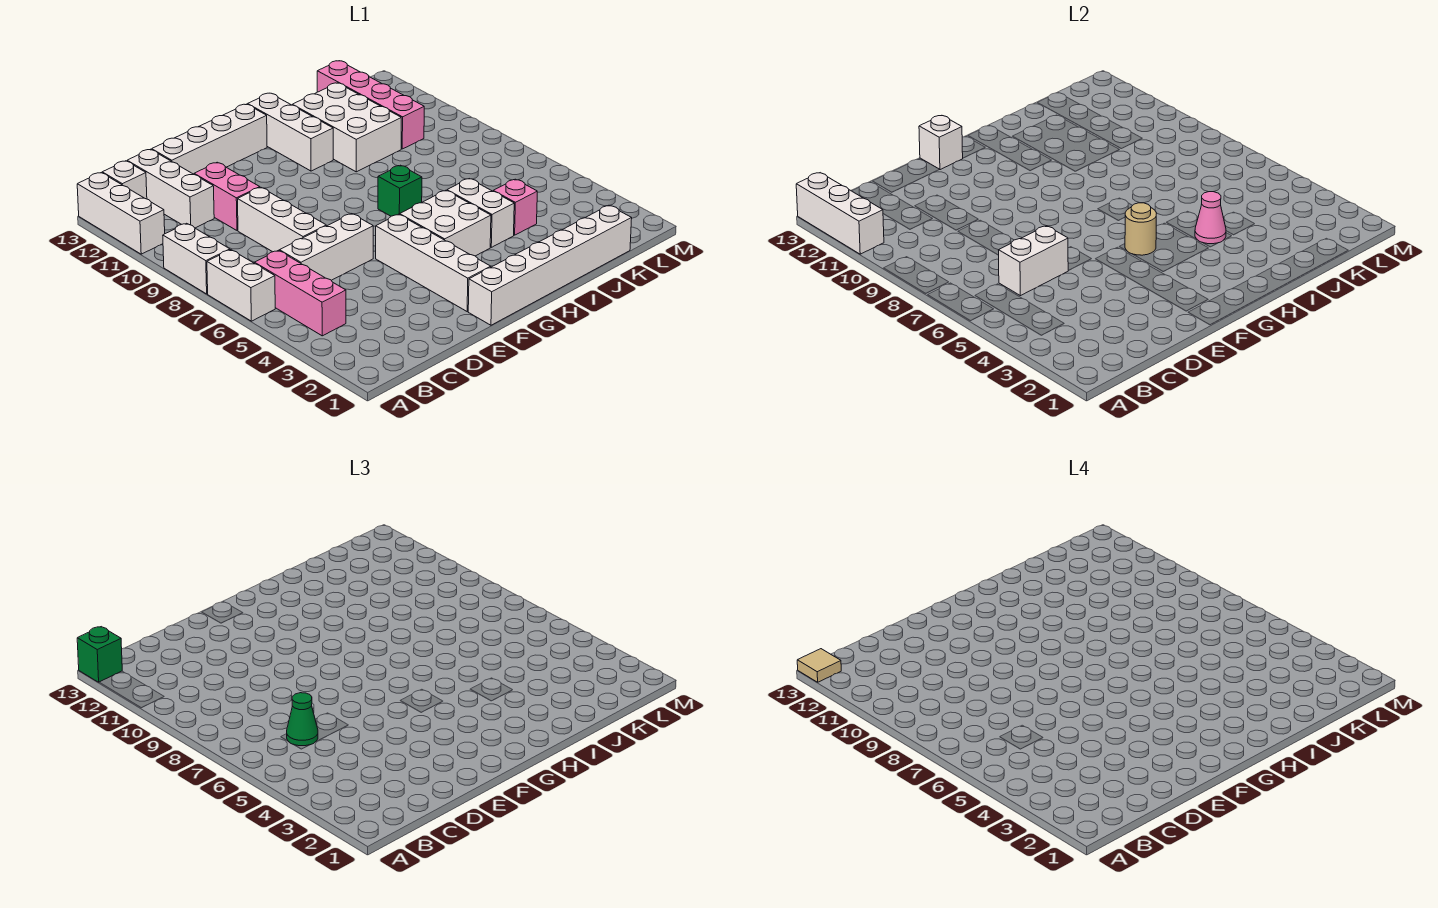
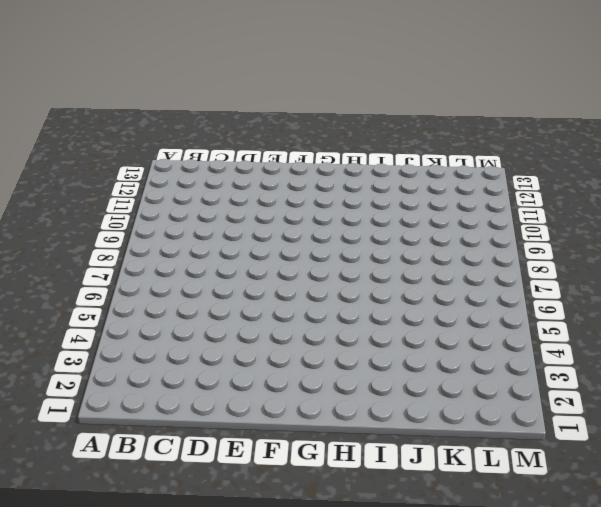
none -> white brick A6:A7 level 1
none -> white brick A8:A9 level 1
none -> white brick A11:A13 level 1

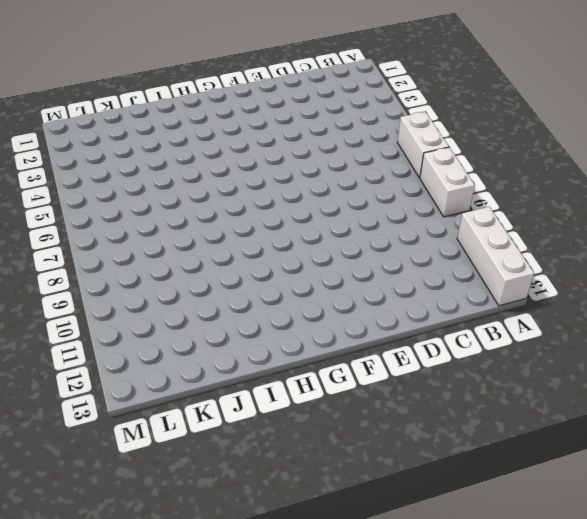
none -> pink brick B4:B6 level 1
none -> white brick B13 level 1
none -> white brick C6:E6 level 1

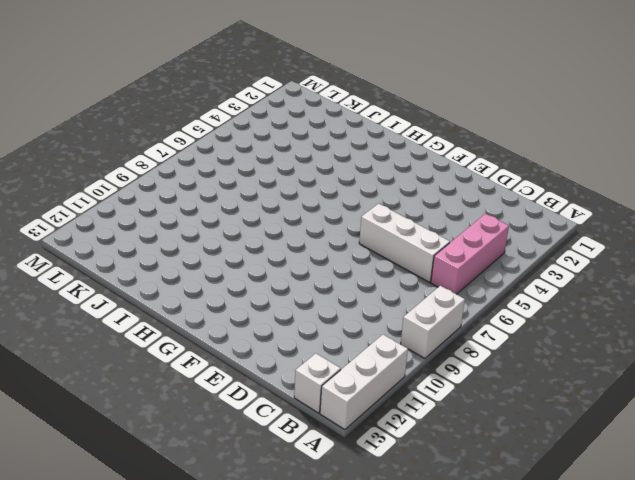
none -> white brick A6:A7 level 1
none -> white brick C11:C13 level 1
none -> white brick D7:D9 level 1

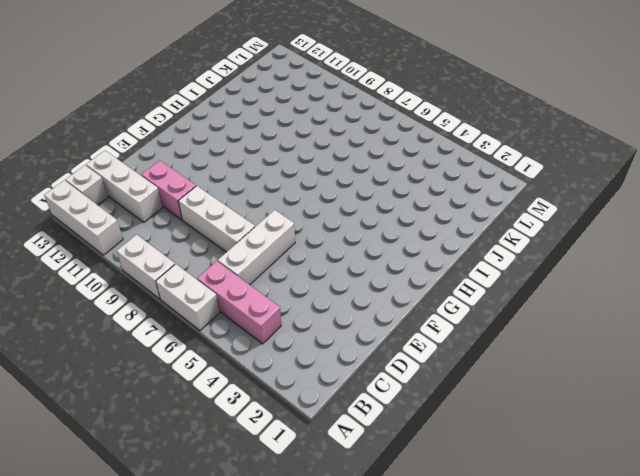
none -> white brick D13:G13 level 1
none -> white brick F1:K1 level 1
none -> white brick F2:F5 level 1

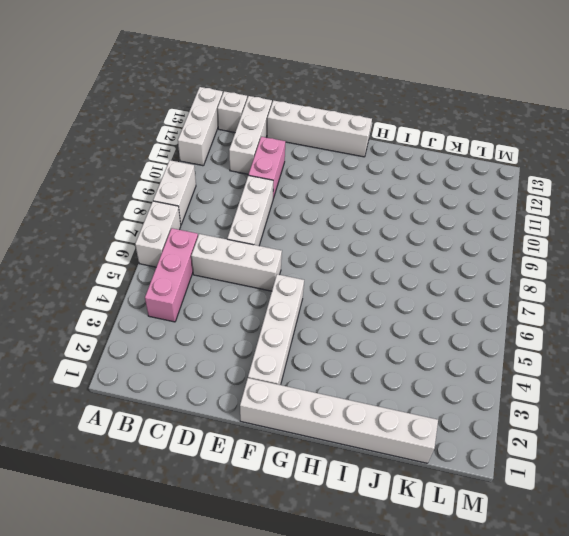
none -> white brick G4:H5 level 1
none -> green brick H7 level 1
none -> white brick H11:H13 level 1

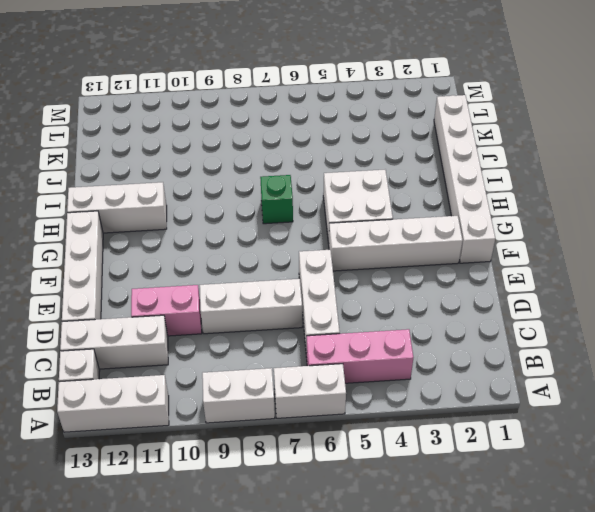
none -> white brick I4:I5 level 1
none -> white brick I10:J12 level 1
none -> pink brick J4 level 1

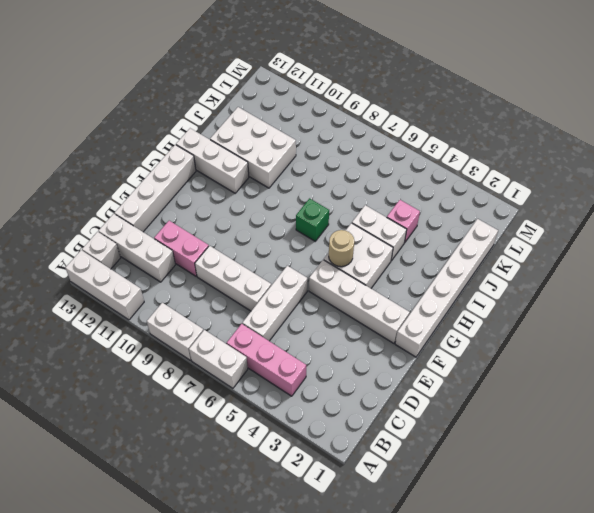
none -> pink brick K10:K13 level 1
none -> white brick A11:A13 level 2
none -> white brick C6:D6 level 2

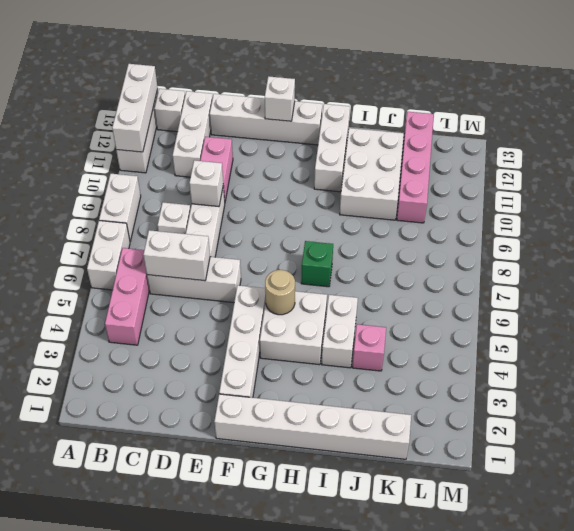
white brick C8 level 1 -> none
white brick D9 level 2 -> none
none -> pink cone I4 level 2
none -> green brick A13 level 3
none -> green cone C6 level 3

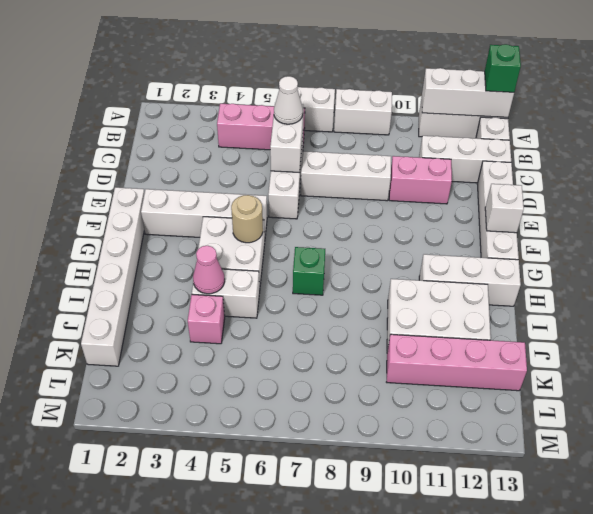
white cone C6 level 3 -> green cone C6 level 3
none -> tan tile A13 level 4

